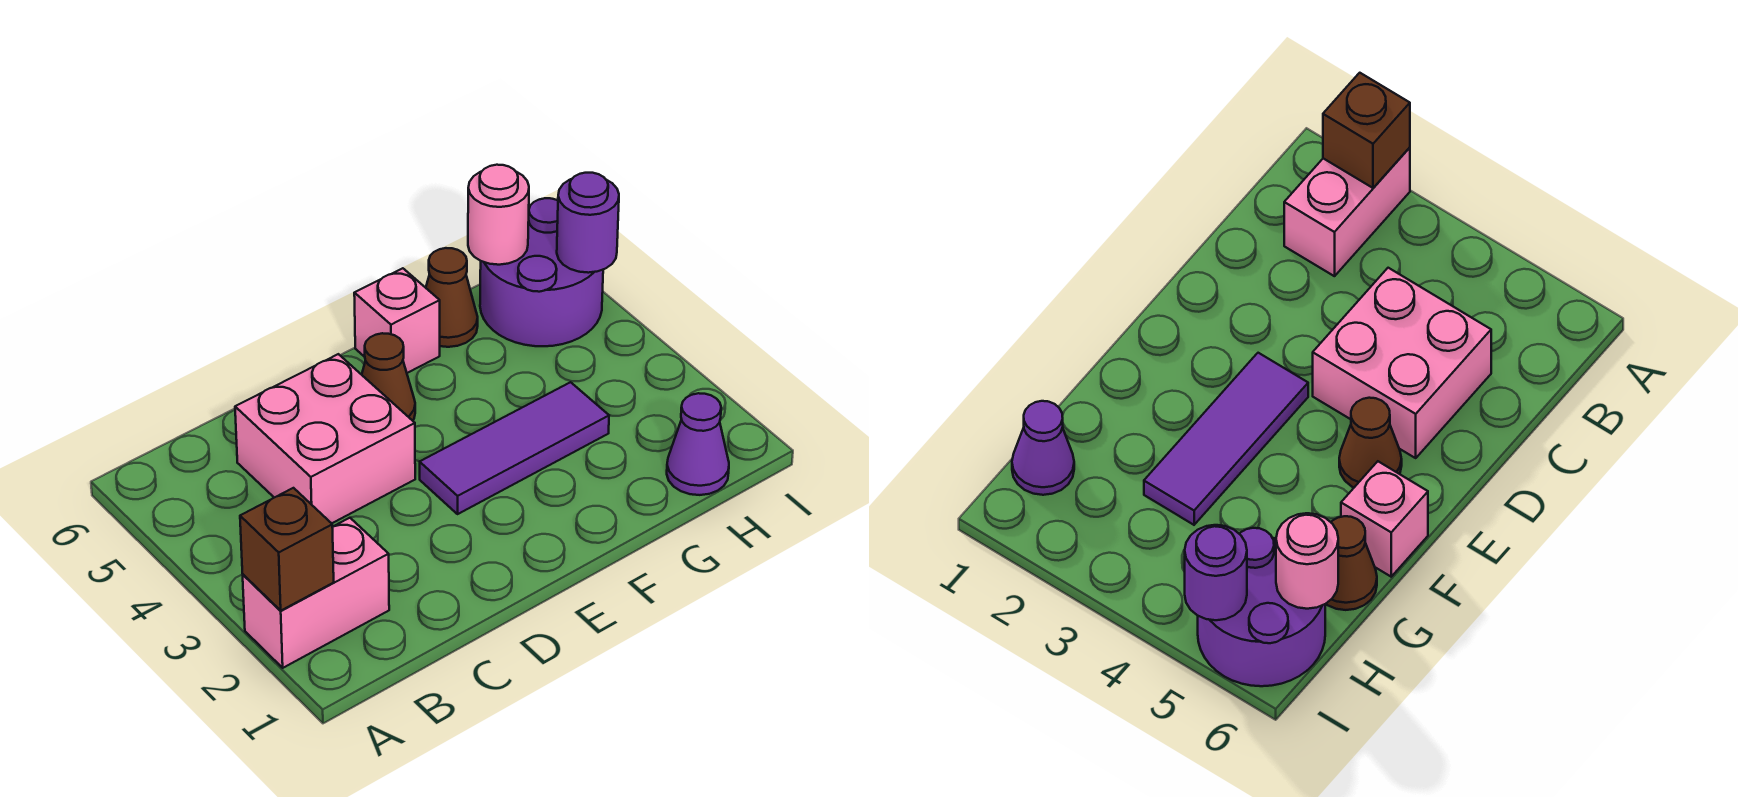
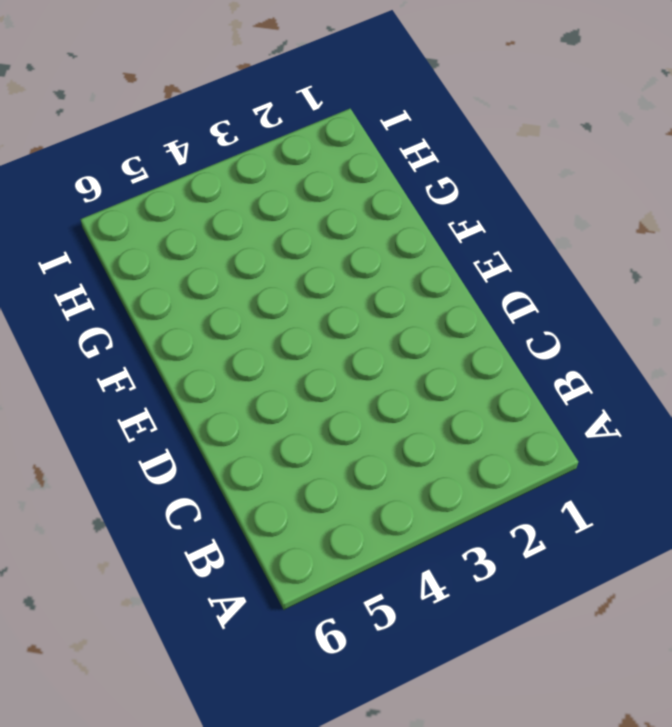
none -> pink brick A2:B2 level 1
none -> pink brick C4:D5 level 1

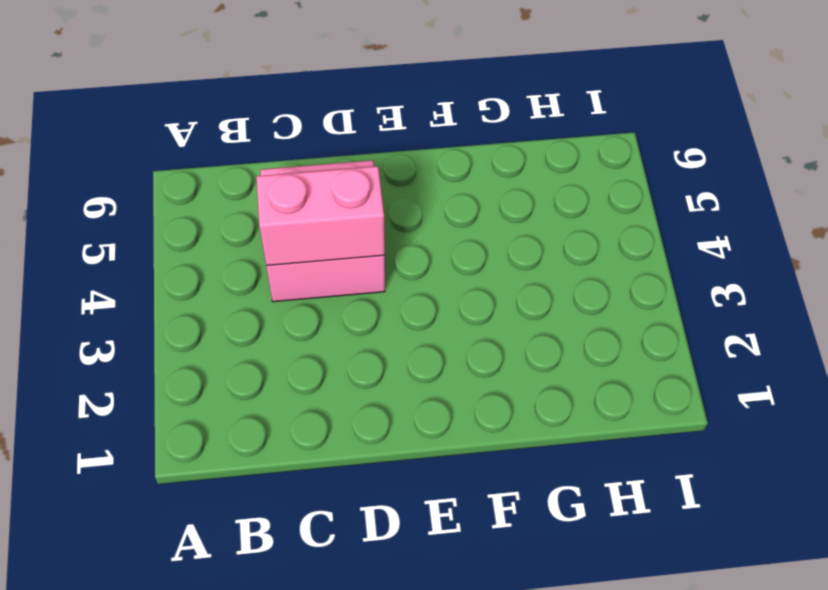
pink brick C4:D4 level 2 -> pink brick A2:B2 level 1
none -> purple tile E3:G3 level 1
none -> brown cone E5 level 1

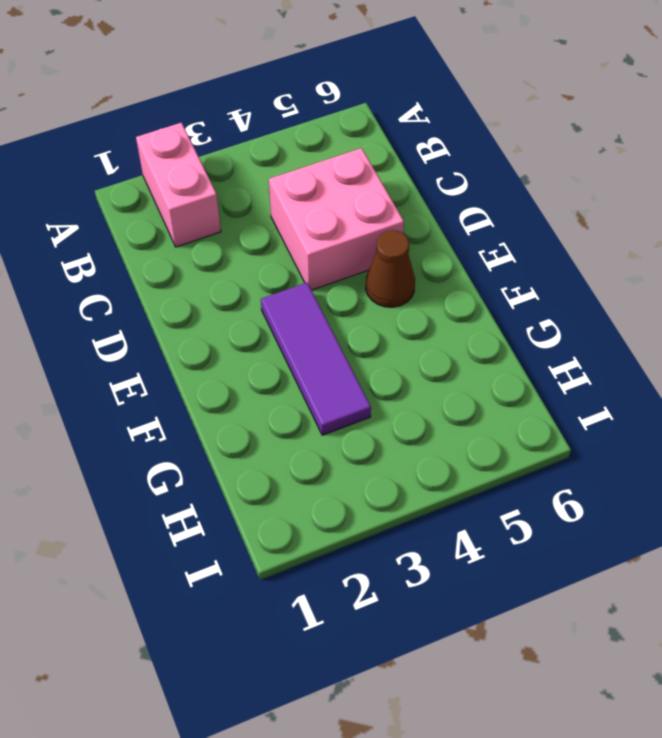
none -> pink brick F6 level 1
none -> brown cone G6 level 1

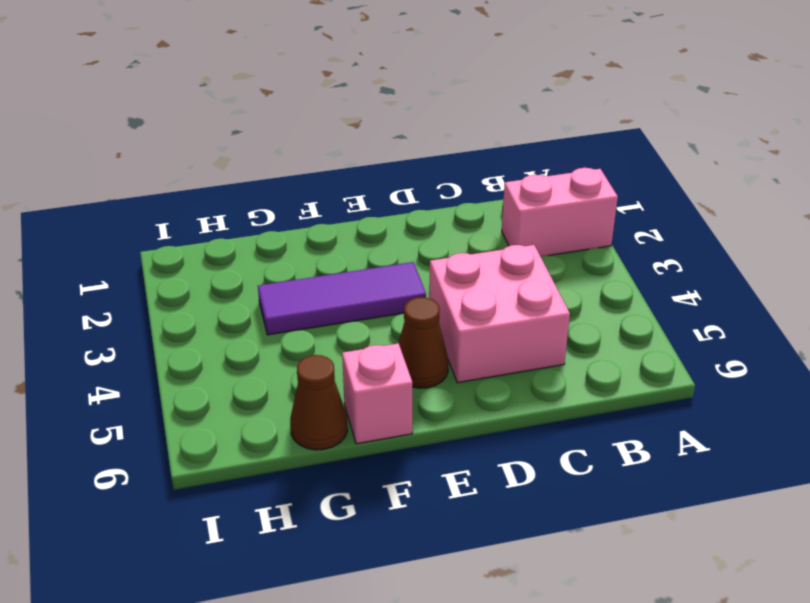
none -> purple cone H1 level 1
none -> purple round brick H5:I6 level 1

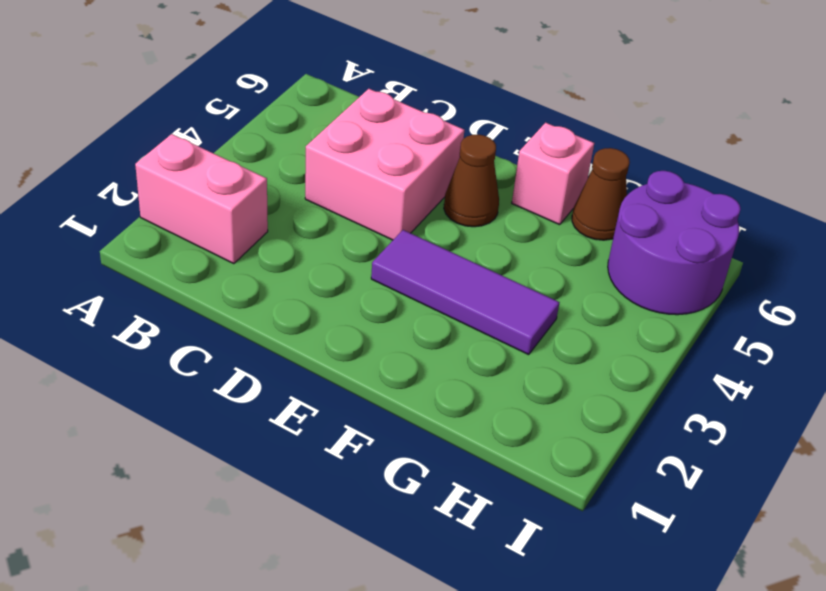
none -> purple cone H1 level 1
none -> brown brick A2 level 2

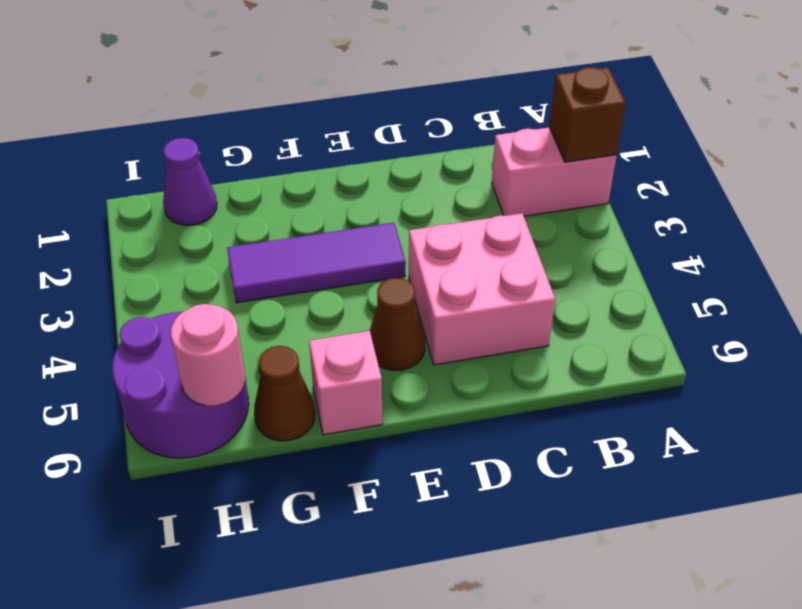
none -> purple round brick I5 level 2

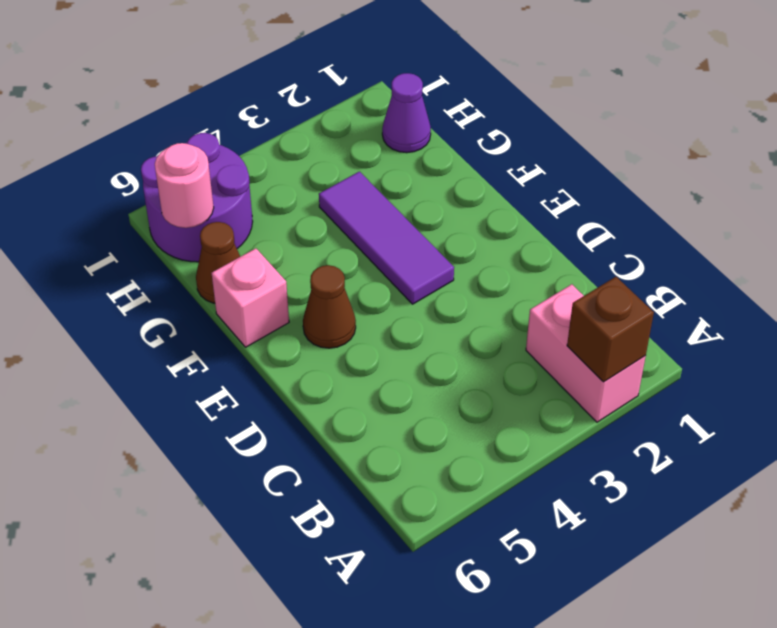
none -> pink brick C4:D5 level 1
none -> purple round brick I5 level 2

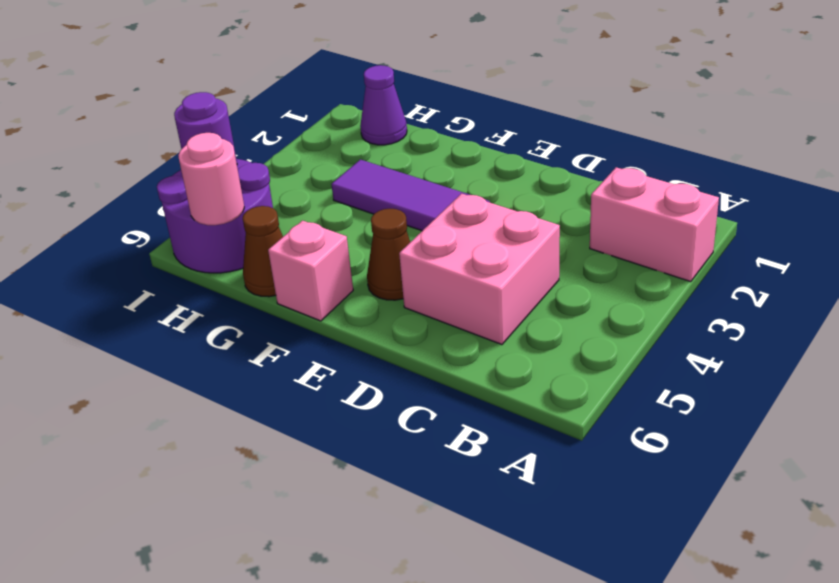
none -> brown brick A2 level 2

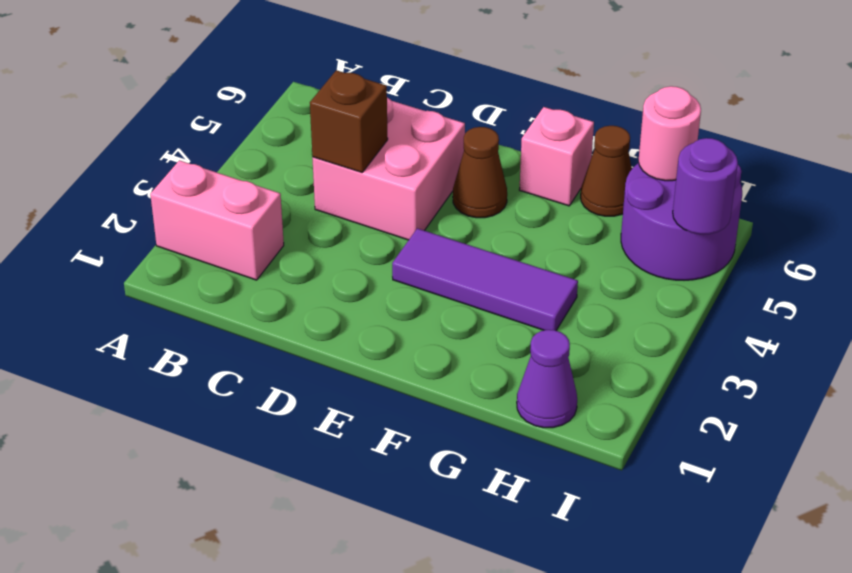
brown brick C4 level 2 -> brown brick A2 level 2

